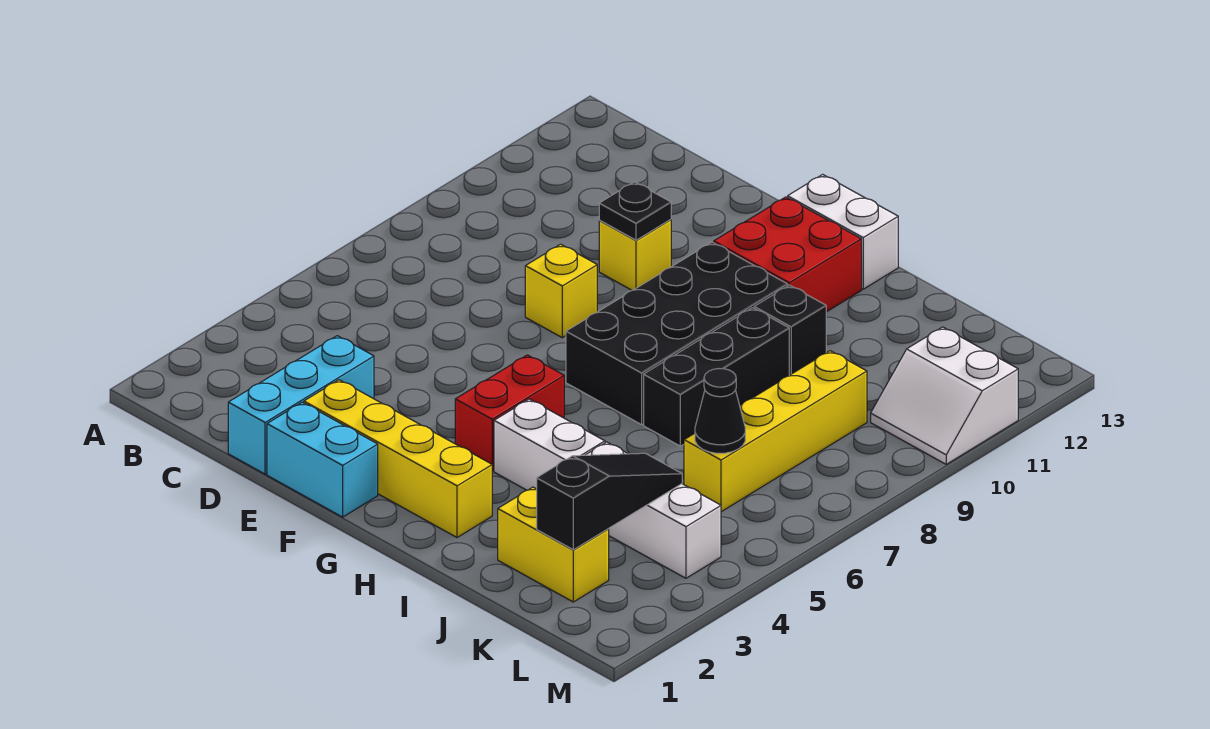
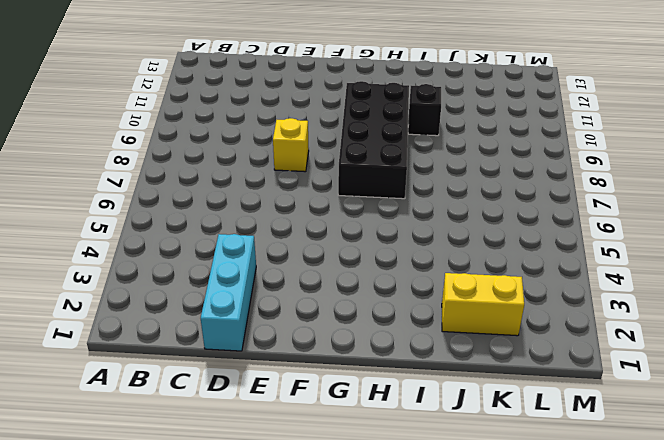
none -> cyan brick E1:F1 level 1
none -> yellow brick E2:H2 level 1
none -> yellow brick E10 level 1

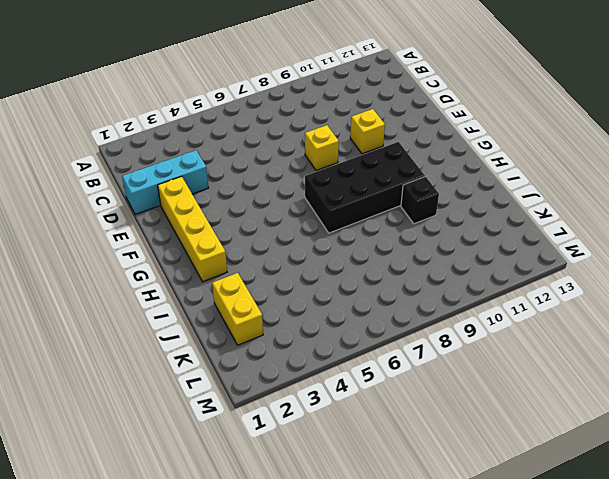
none -> cyan brick E1:F1 level 1
none -> red brick G4:G5 level 1
none -> red brick G11:H12 level 1

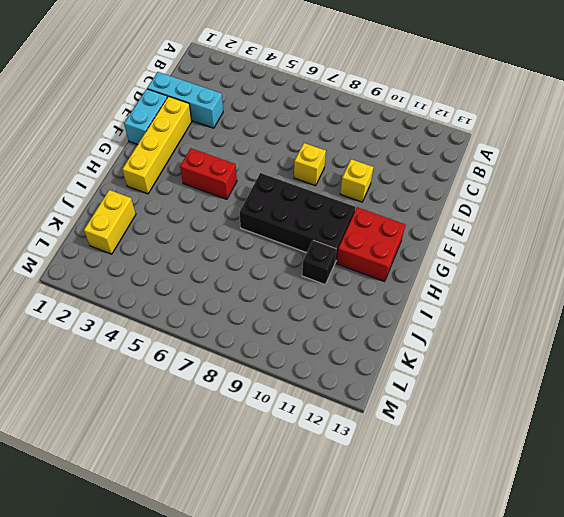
none -> white brick G13:H13 level 1
none -> white brick H4:I4 level 1
none -> black brick I7:I9 level 1

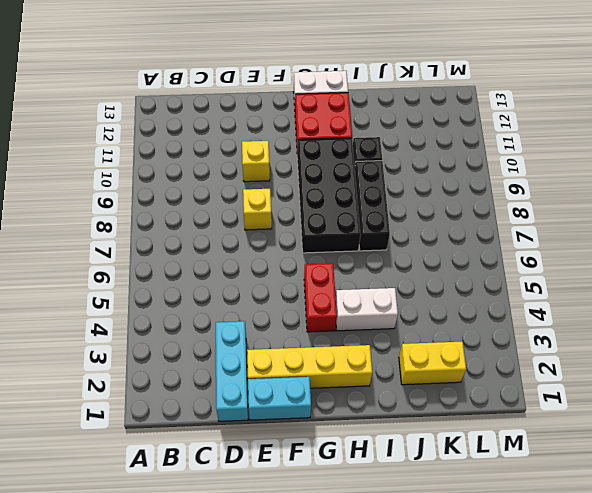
none -> white brick J4:L4 level 1
none -> yellow brick K6:K9 level 1
none -> white slope L10:M11 level 1 top 11

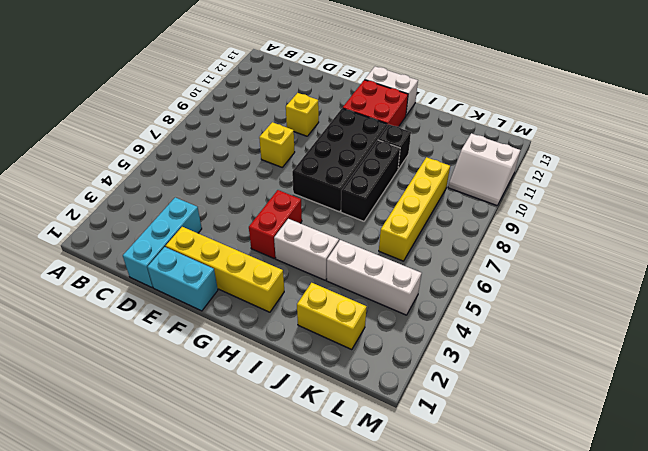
none -> black plate E10 level 2
none -> black slope K2:K4 level 2 top 2
none -> black cone K6 level 2

